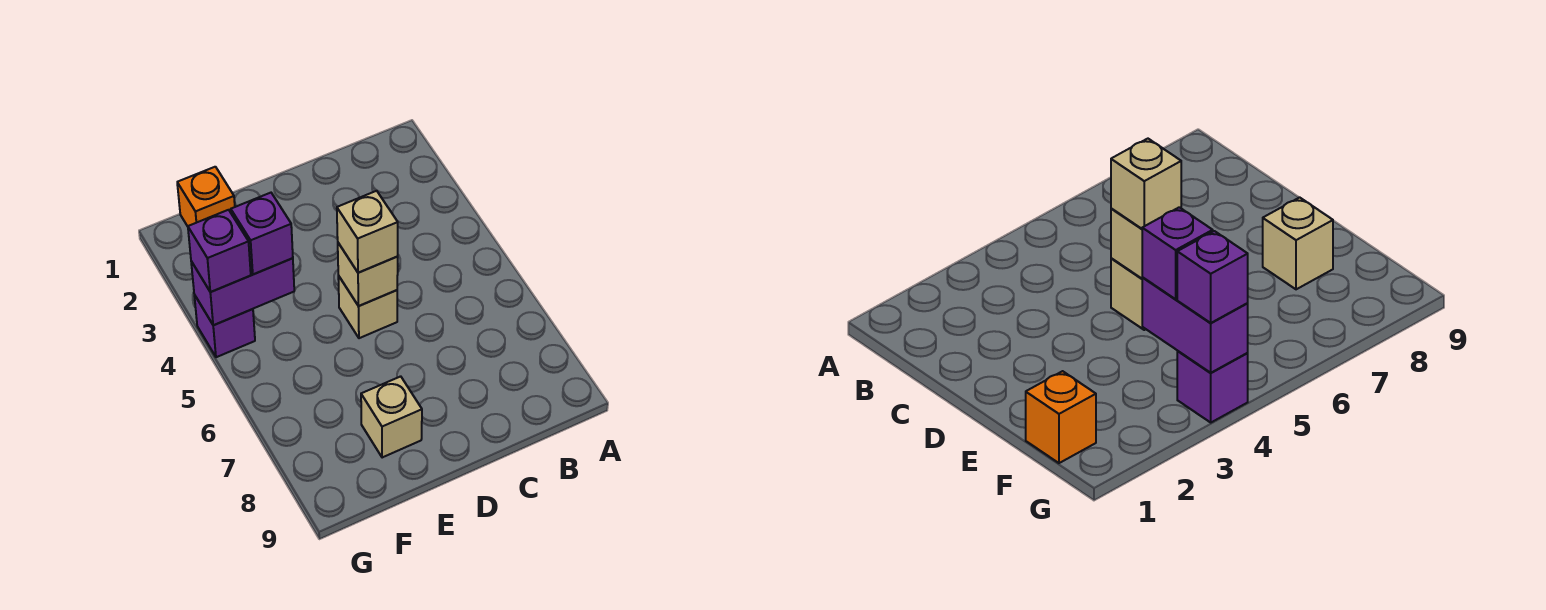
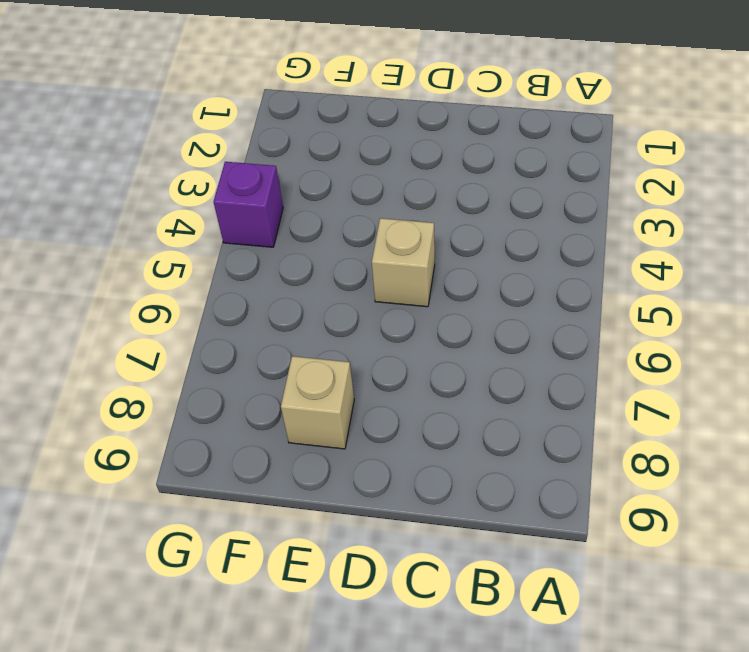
none -> orange brick F1 level 1
none -> tan brick D5 level 2

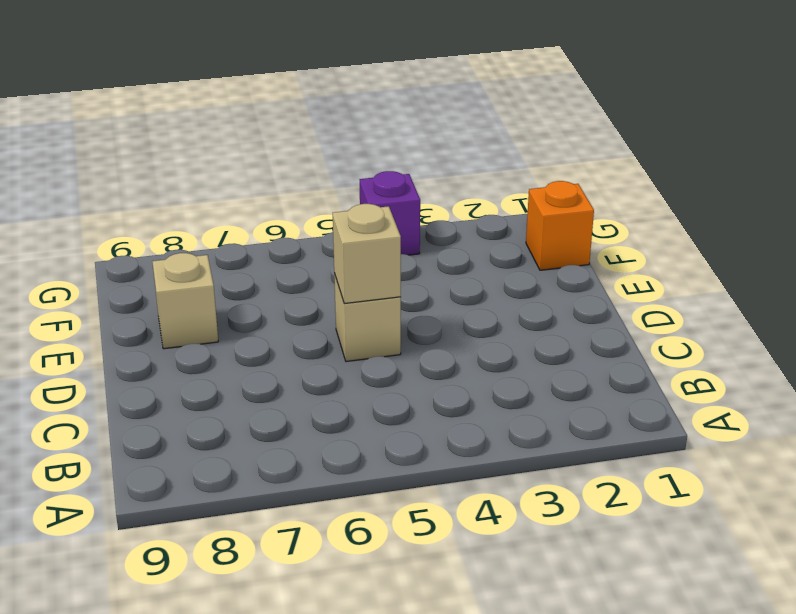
none -> purple brick F4:G4 level 2
none -> tan brick D5 level 3

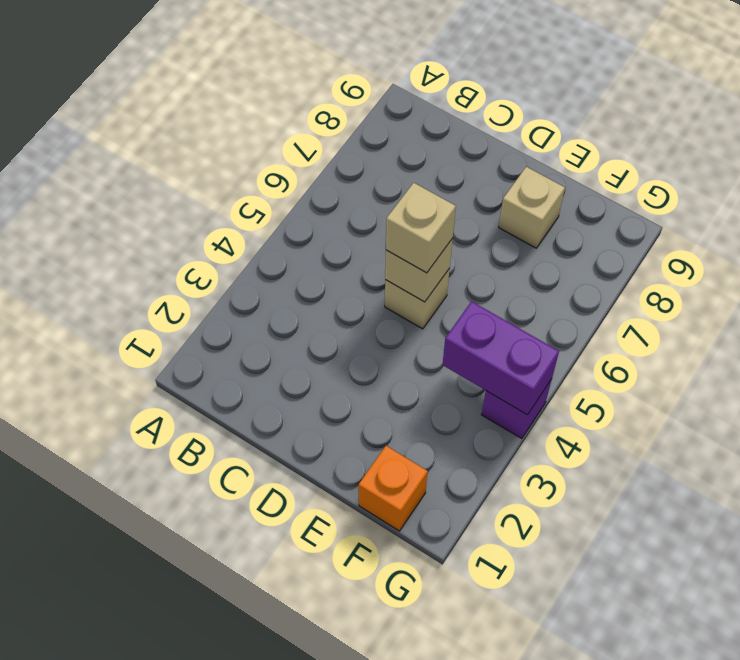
none -> purple brick F4 level 3
none -> purple brick G4 level 3

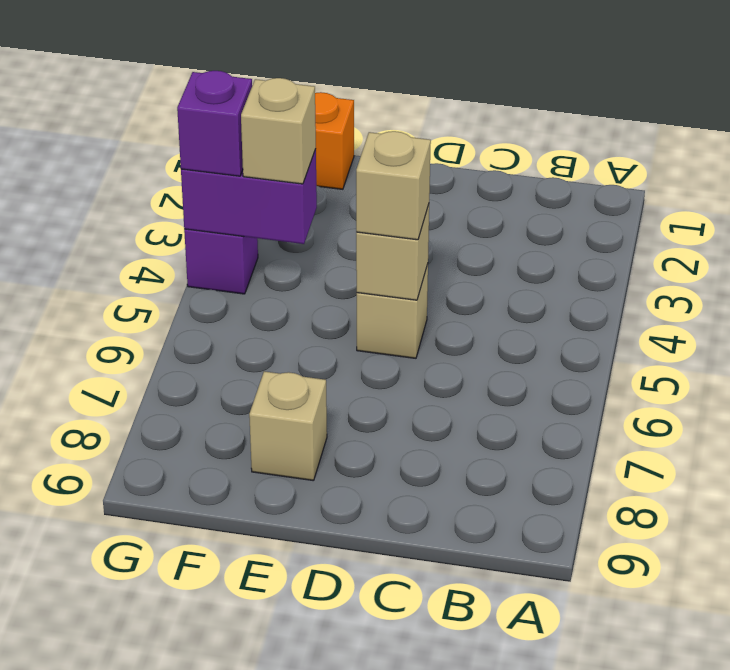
tan brick F4 level 3 -> purple brick F4 level 3

